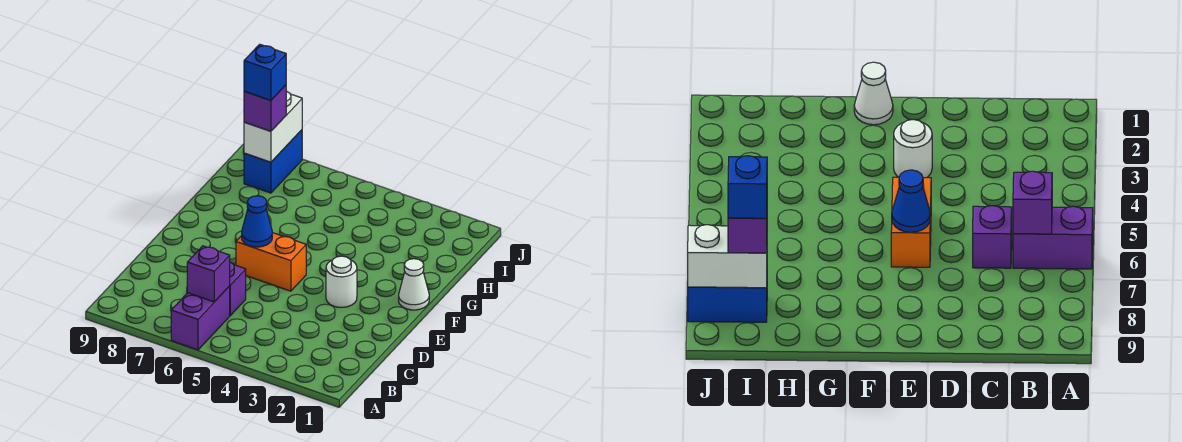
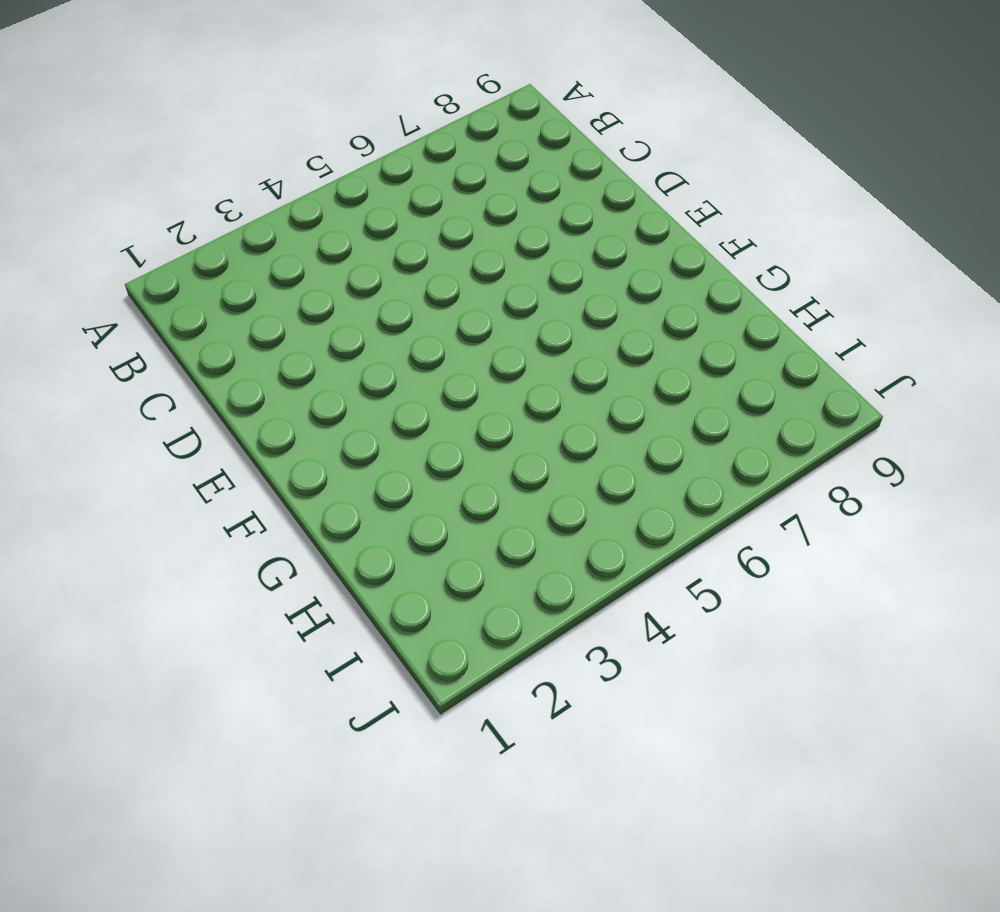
none -> purple brick A6:B6 level 1
none -> purple brick C6 level 1

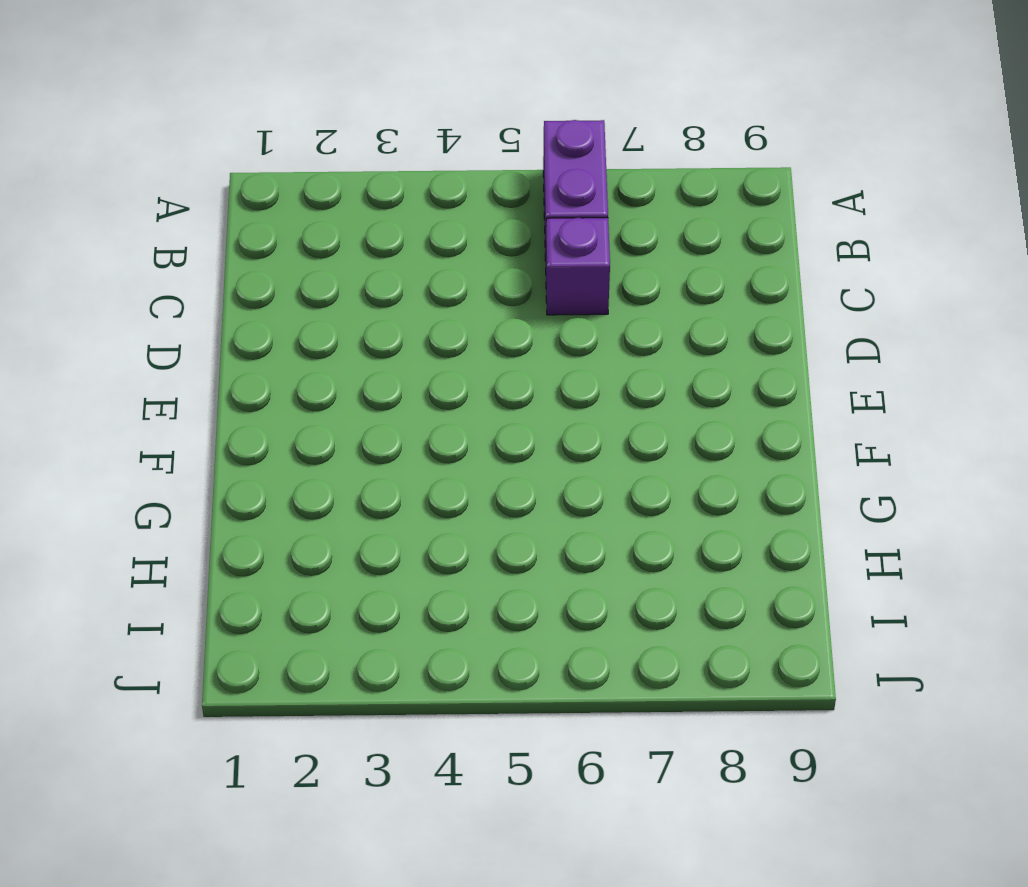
none -> white round brick E3 level 1
none -> orange brick E5:E6 level 1

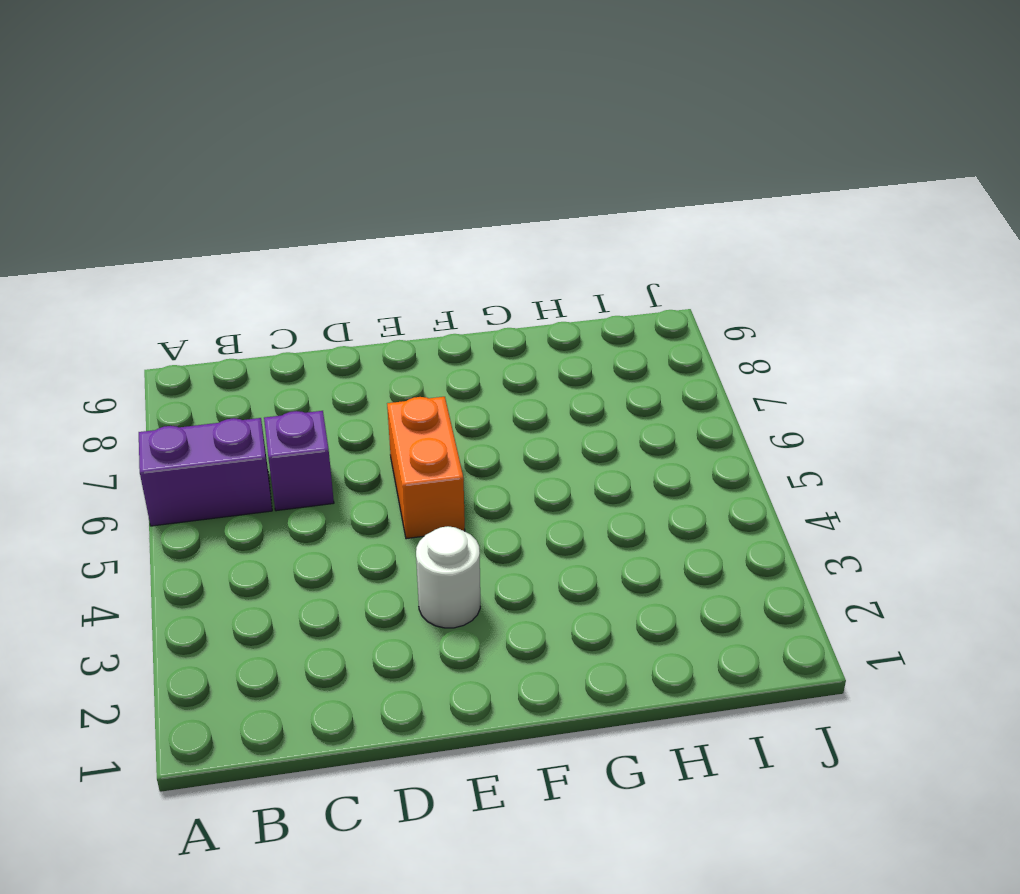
none -> white cone F1 level 1
none -> blue brick I8:J8 level 1

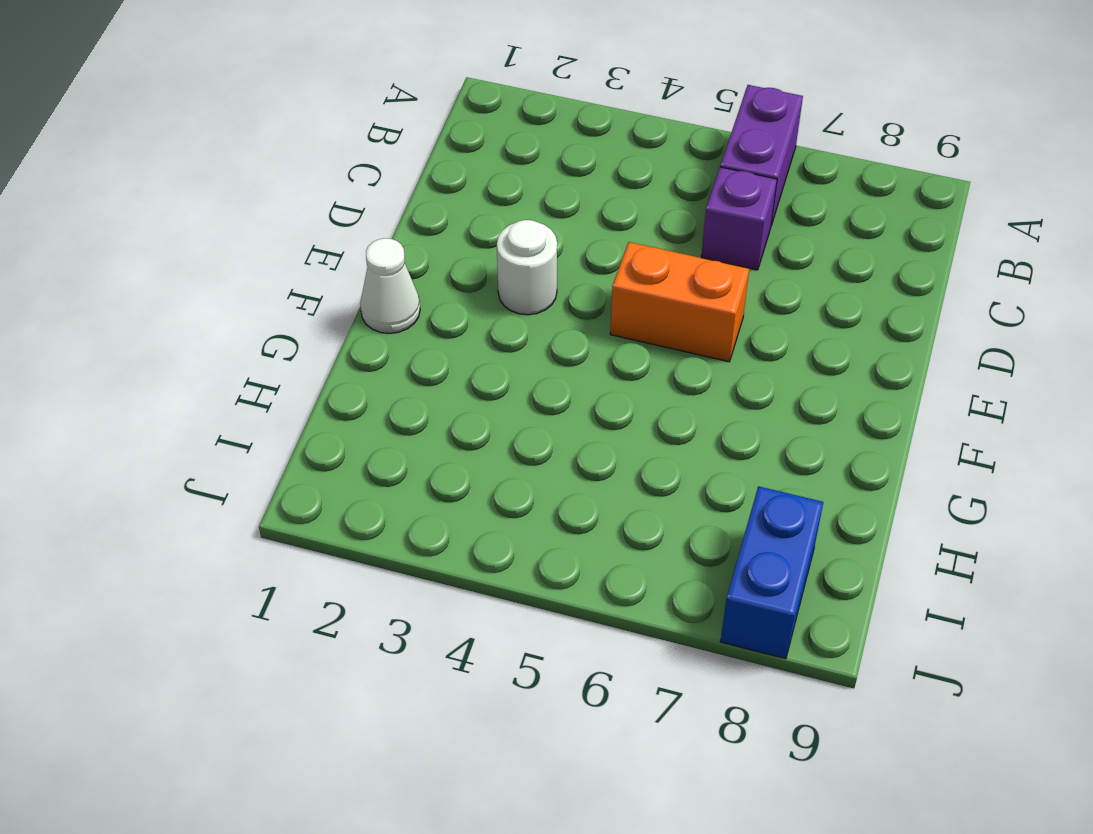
none -> purple brick B6 level 2
none -> blue cone E6 level 2

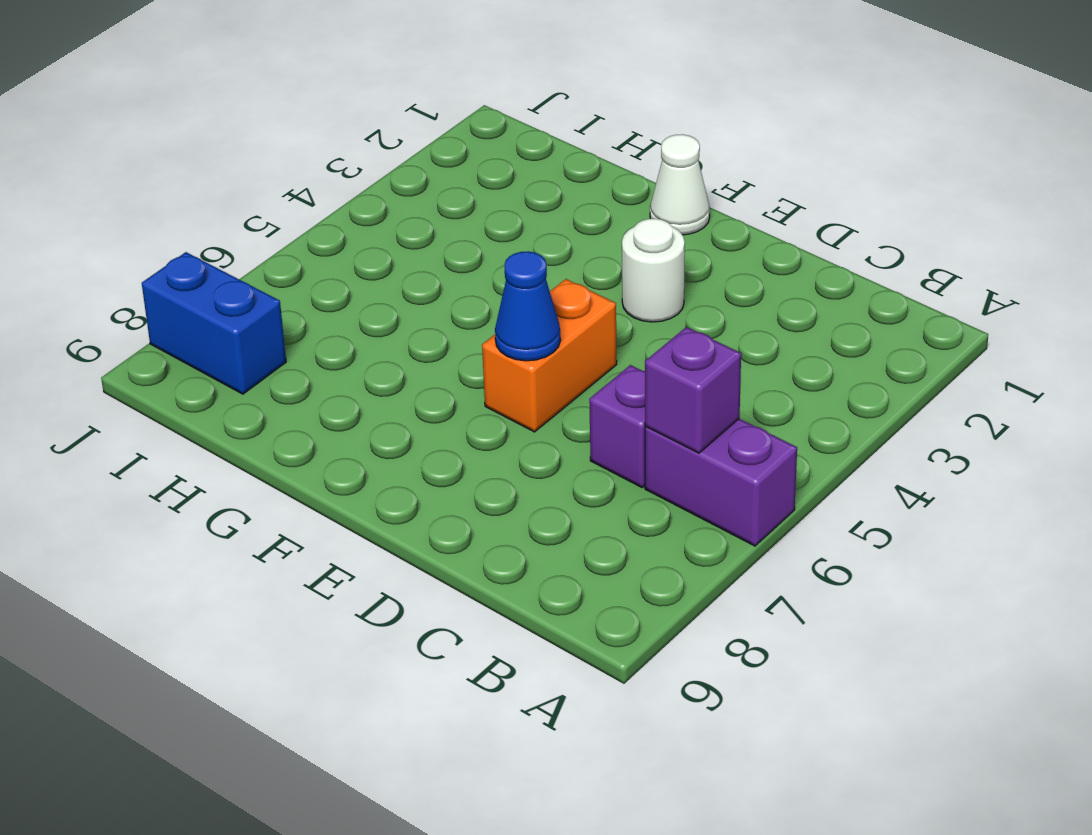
none -> white brick I8:J8 level 2
none -> purple brick I8 level 3

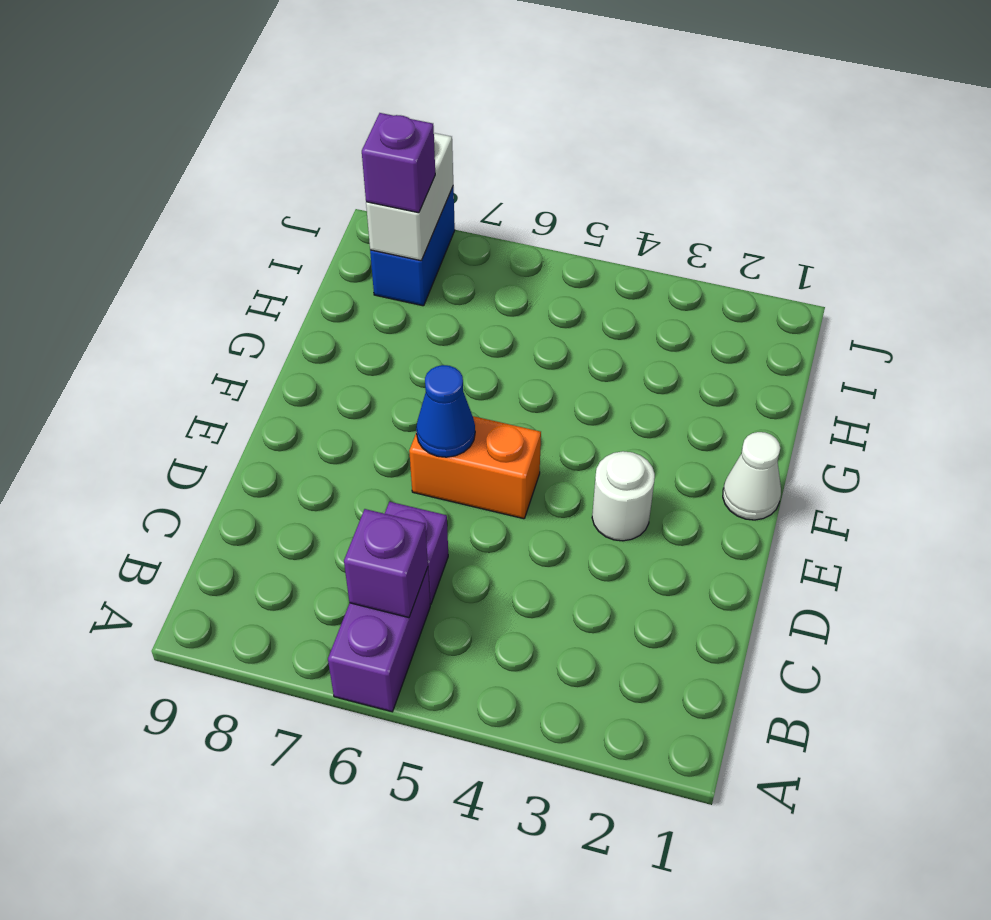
none -> blue brick I8 level 4

